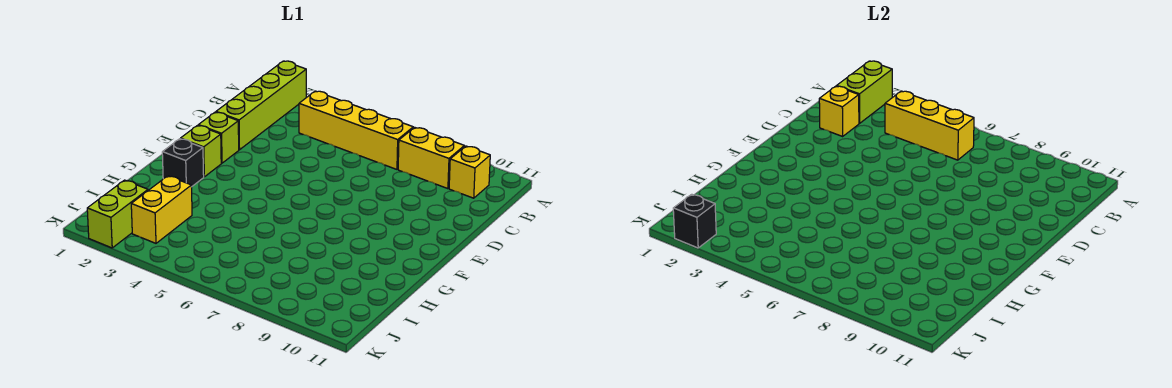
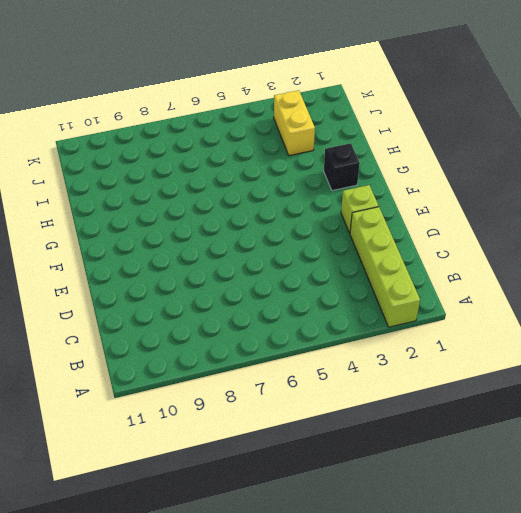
none -> yellow brick B4:B7 level 1
none -> yellow brick B8:B9 level 1
none -> yellow brick B10 level 1

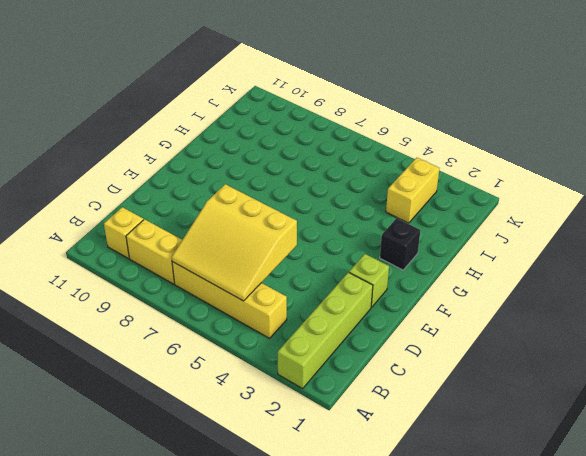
yellow slope B5:D7 level 2 top D -> yellow brick B4:B6 level 2
none -> lime brick F2 level 1
none -> lime brick J2:K2 level 1
none -> lime brick A2:B2 level 2

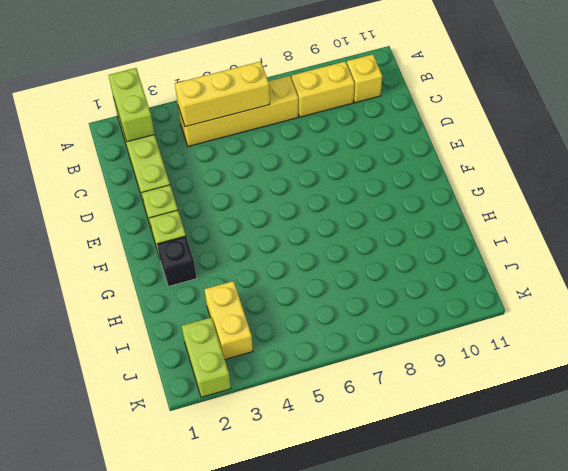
none -> yellow brick C2 level 2
none -> black brick K2 level 2

